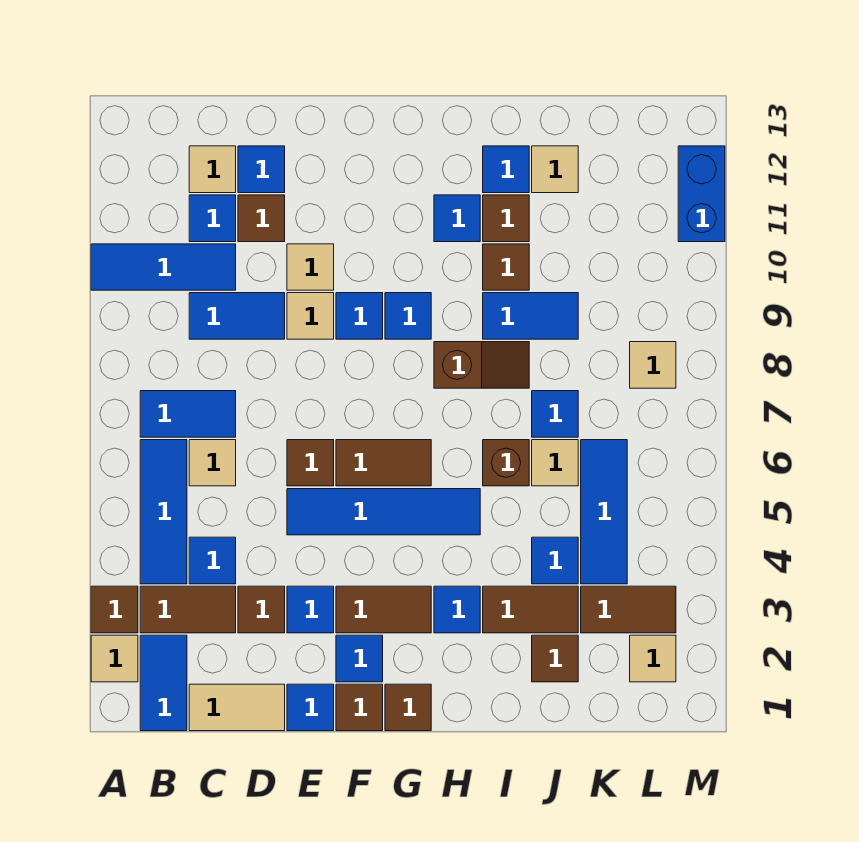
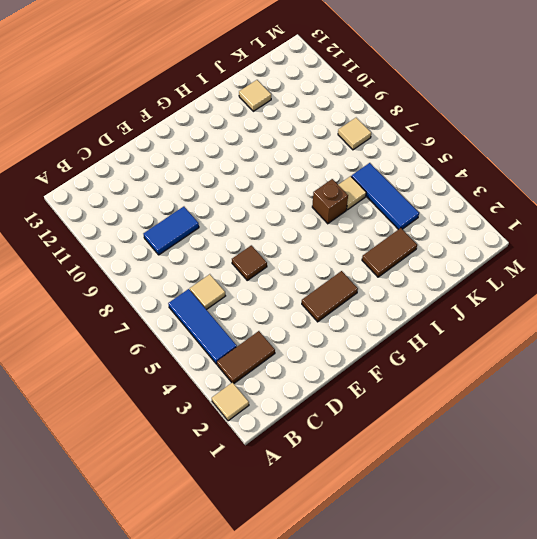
none -> brown tile A3 level 1
none -> blue tile A10:C10 level 1
none -> blue tile B1:B2 level 1
none -> blue tile B7:C7 level 1

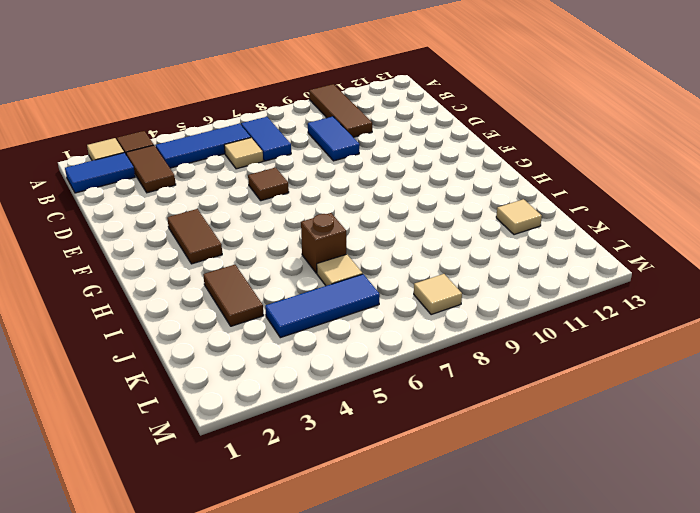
brown tile A10:C10 level 1 -> blue tile A10:C10 level 1
none -> tan tile C1:D1 level 1
none -> blue tile C4 level 1
none -> blue tile C11 level 1
none -> tan tile C12 level 1

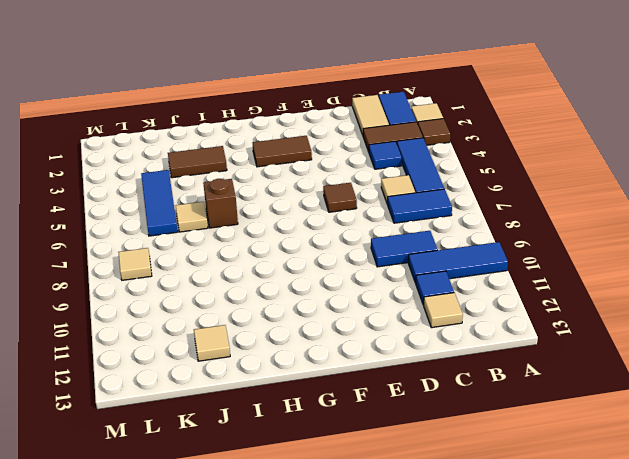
tan tile C1:C2 level 1 -> tan tile C1:D1 level 1
none -> brown tile D3 level 1
none -> brown tile D11 level 1
none -> blue tile D12 level 1
none -> blue tile E1 level 1

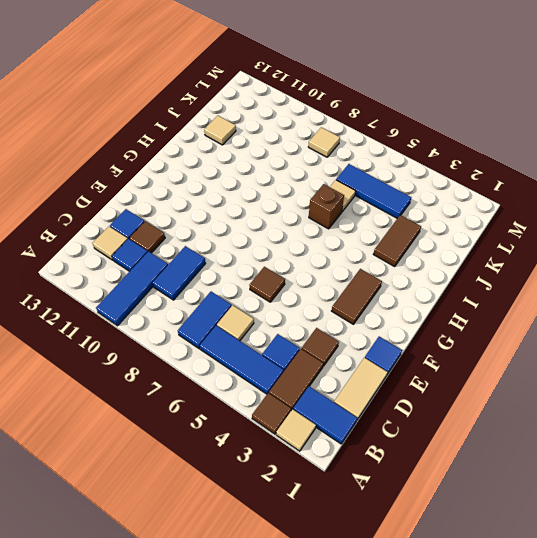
none -> blue tile E3 level 1
none -> blue tile E5:H5 level 1
none -> tan tile E9 level 1
none -> tan tile E10 level 1

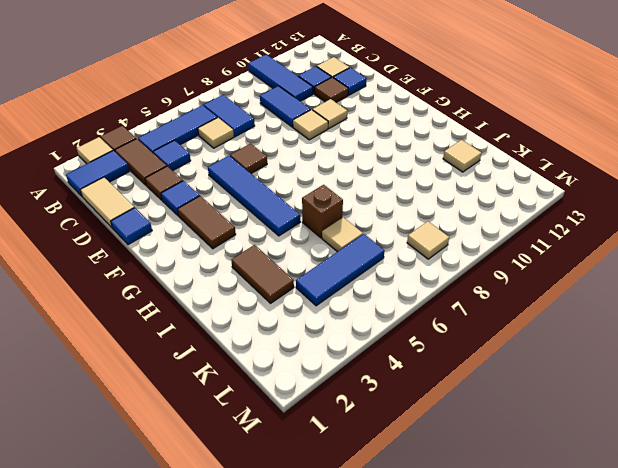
none -> brown tile F1 level 1
none -> blue tile F2 level 1
none -> brown tile F6:G6 level 1
none -> blue tile F9 level 1

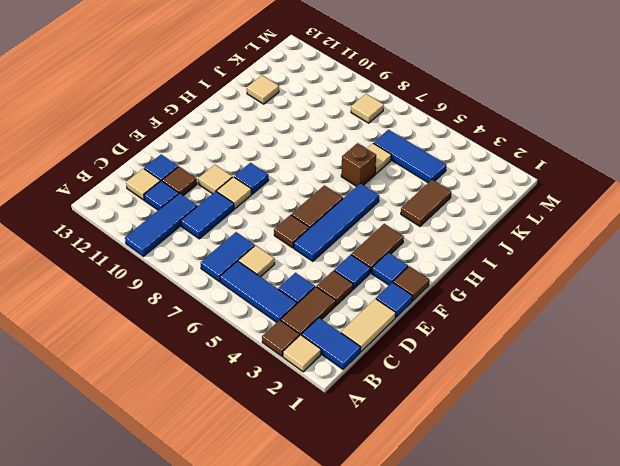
none -> brown tile G1 level 1
none -> blue tile G9 level 1
none -> blue tile H3 level 1
none -> brown slope H8:I8 level 1 top H

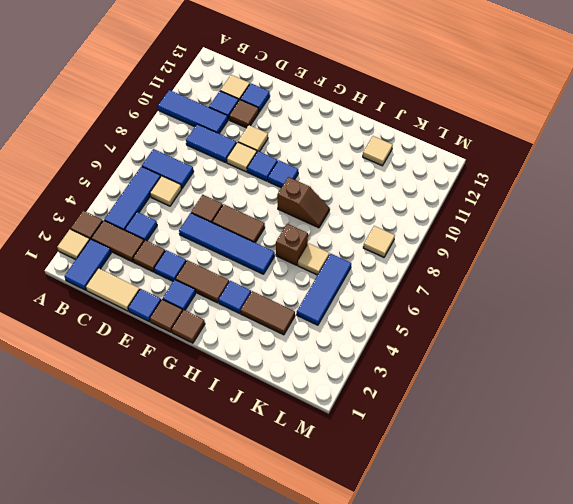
none -> blue tile H11 level 1
none -> blue tile I9:J9 level 1
none -> brown tile I10 level 1
none -> brown tile I11 level 1

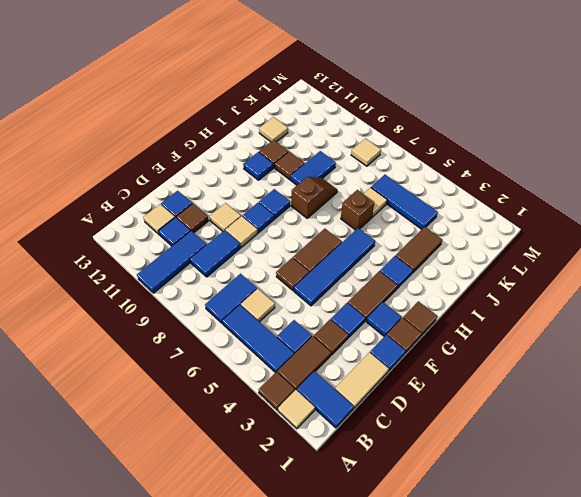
none -> blue tile I12 level 1
none -> brown tile J2 level 1
none -> blue tile J4 level 1
none -> blue tile J7 level 1

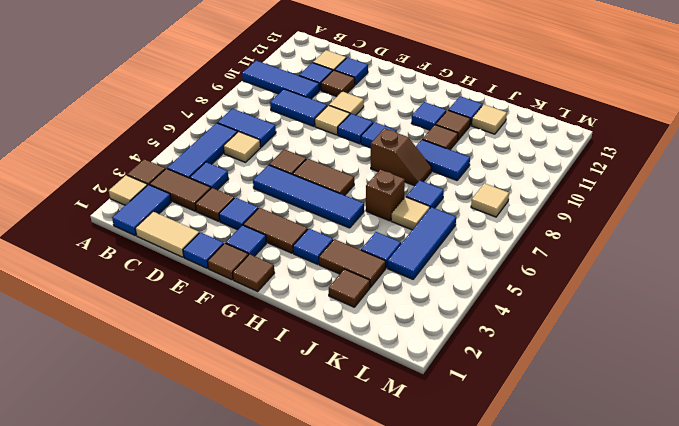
none -> brown tile K3:L3 level 1
none -> tan tile L2 level 1
none -> blue brick M11:M12 level 1

